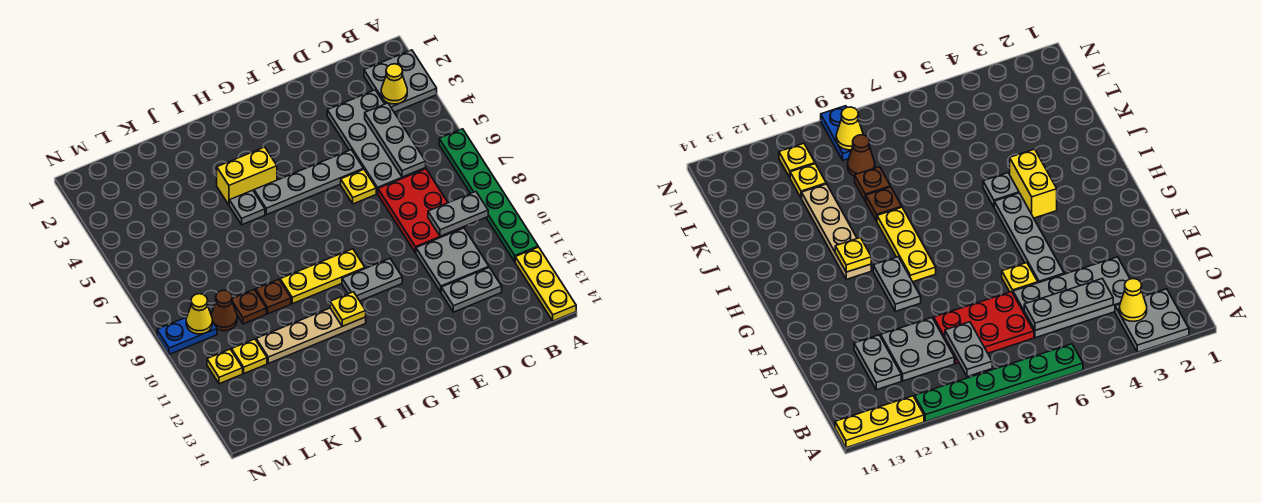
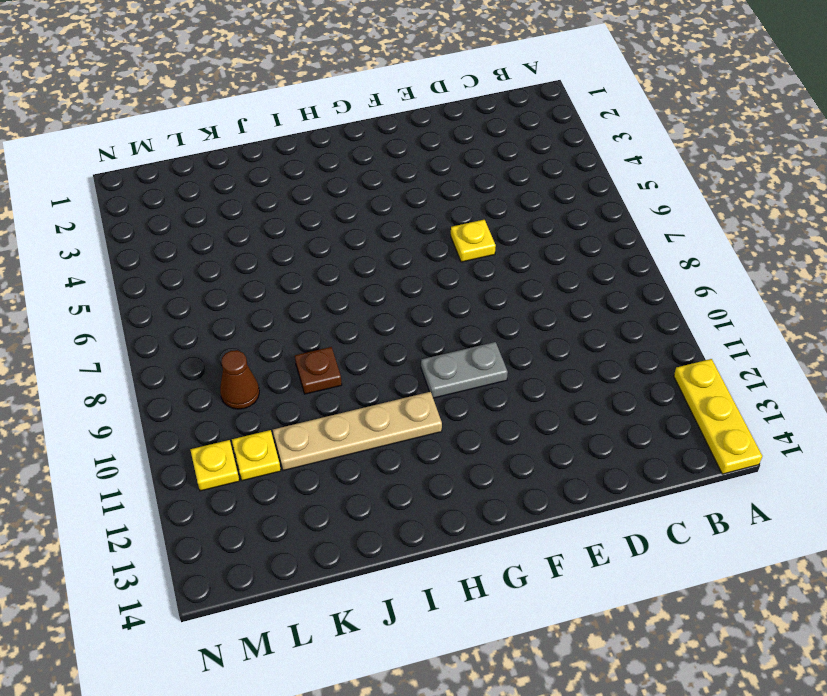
none -> grey plate A2:B3 level 1
none -> green plate A6:A11 level 1
none -> grey plate C3:D6 level 1

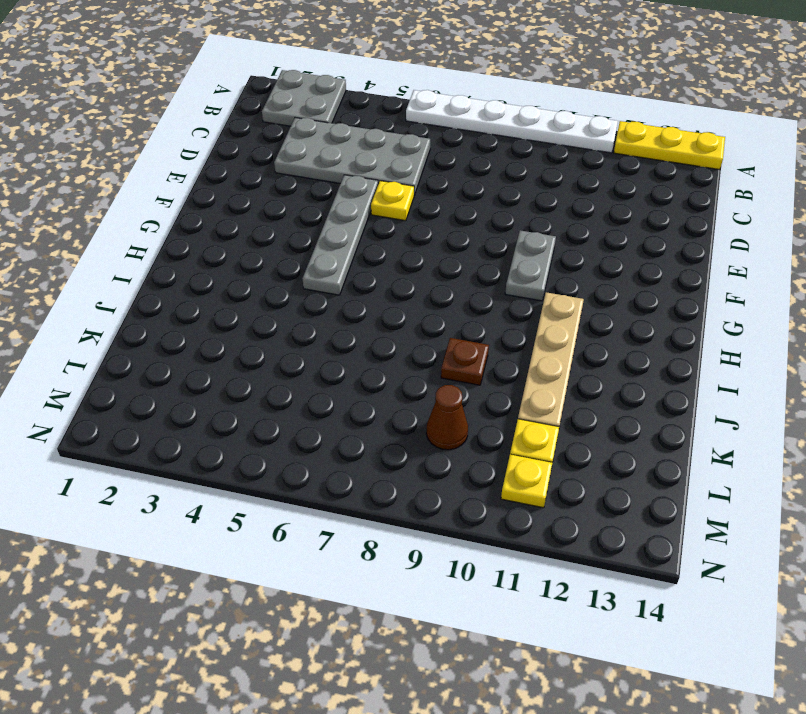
white plate A6:A11 level 1 -> green plate A6:A11 level 1
none -> red plate C7:D9 level 1
none -> grey plate C10:D11 level 1
none -> grey plate C12:D12 level 1

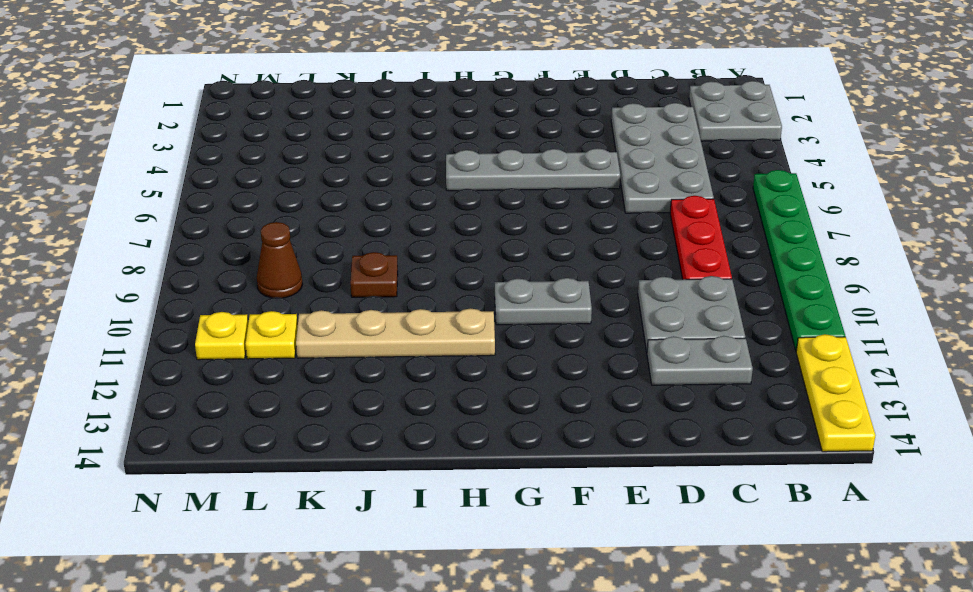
red plate C7:C9 level 1 -> red plate C7:D9 level 1
none -> yellow plate E6 level 1
none -> yellow plate G9:I9 level 1
none -> yellow brick H4:I4 level 1

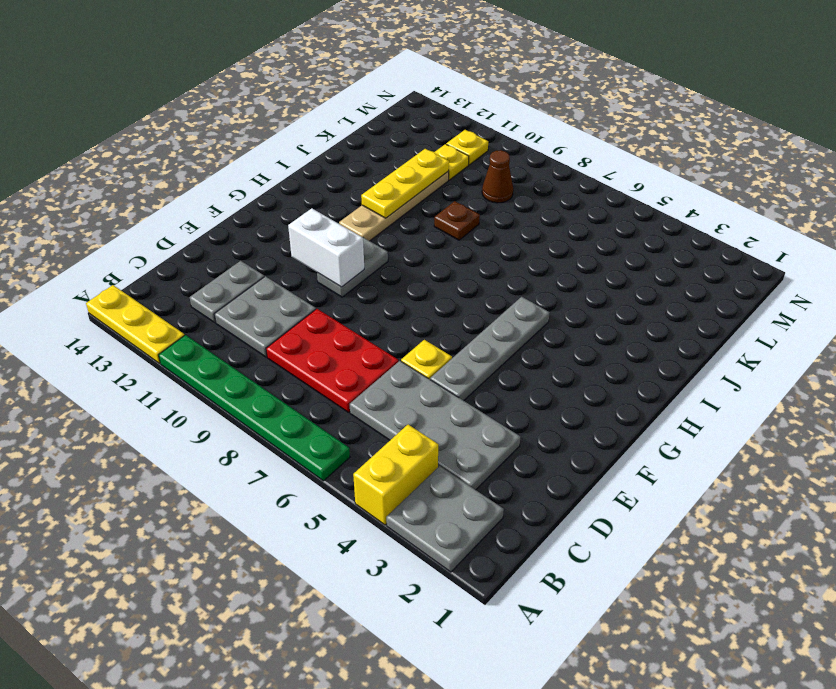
yellow brick A4:B4 level 1 -> yellow brick H4:I4 level 1
white brick F10:F11 level 2 -> none
yellow plate I11:K11 level 2 -> yellow plate G9:I9 level 1
none -> grey plate I5 level 1
none -> brown plate K9 level 1
none -> blue plate M9:N9 level 1

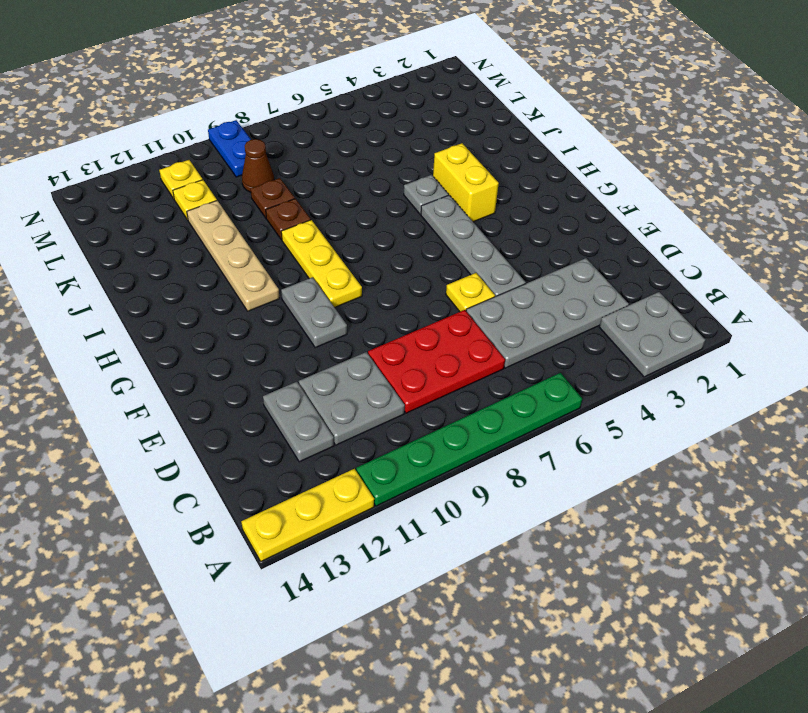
none -> yellow cone B3 level 2
none -> grey plate B9:C9 level 2
none -> grey plate C4:C6 level 2

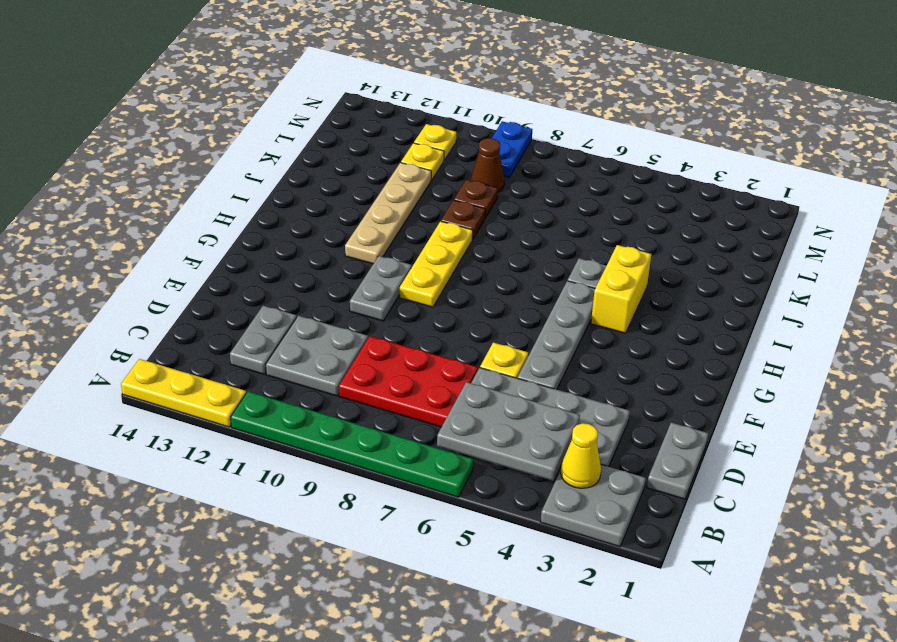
grey plate B4:C6 level 2 -> grey plate C4:C6 level 2
grey plate C1:D1 level 1 -> grey plate B9:C9 level 2
none -> yellow plate H11 level 2
none -> yellow cone M9 level 2

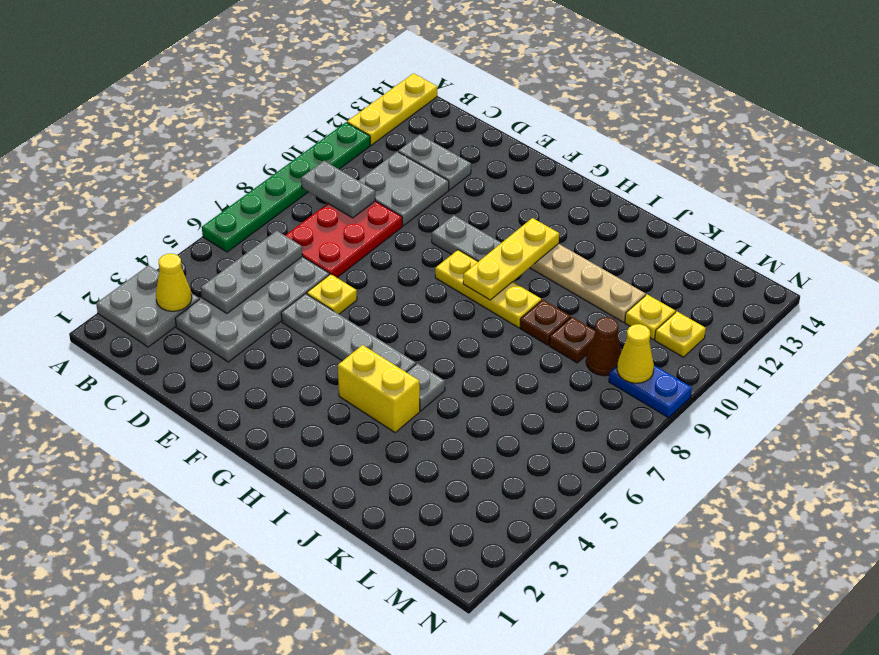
yellow plate H9:H11 level 2 -> yellow plate H11 level 2

